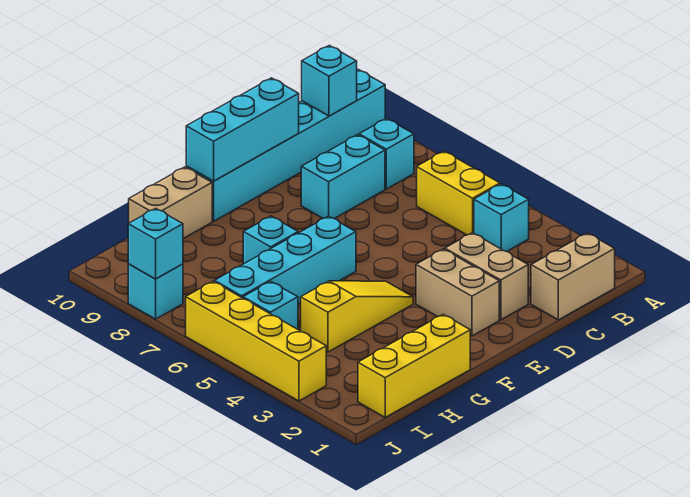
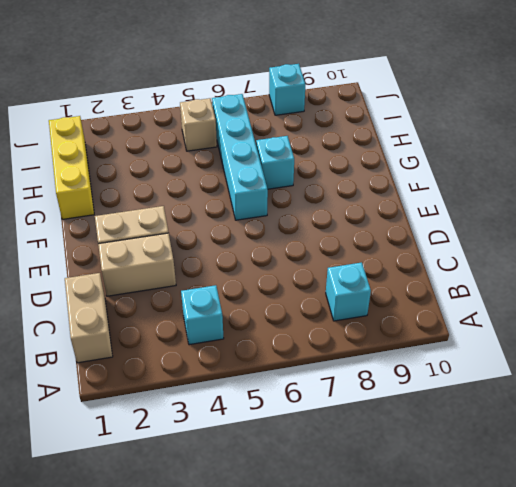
tan brick I5 level 1 -> cyan brick I5 level 1
none -> cyan brick A10:F10 level 1
none -> yellow brick B5:B6 level 1
none -> cyan brick C8:D8 level 1

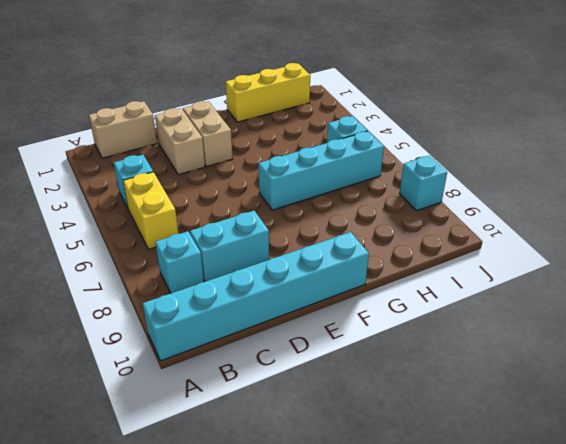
none -> yellow slope F4:H4 level 1 top H
none -> cyan brick G7 level 1
none -> tan brick G10:H10 level 1

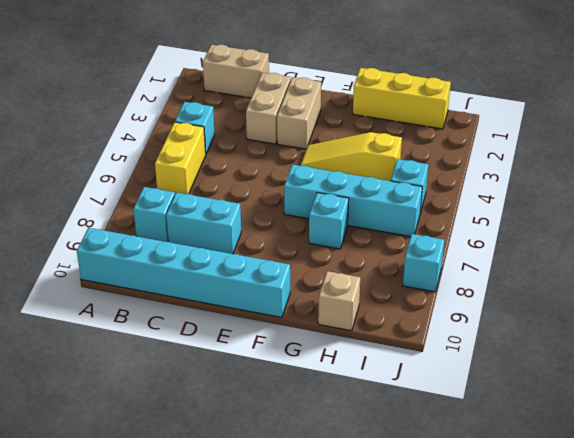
tan brick H10 level 1 -> tan brick G10:H10 level 1
none -> yellow brick J3:J6 level 1
none -> cyan brick B10 level 2
none -> cyan brick D10:F10 level 2

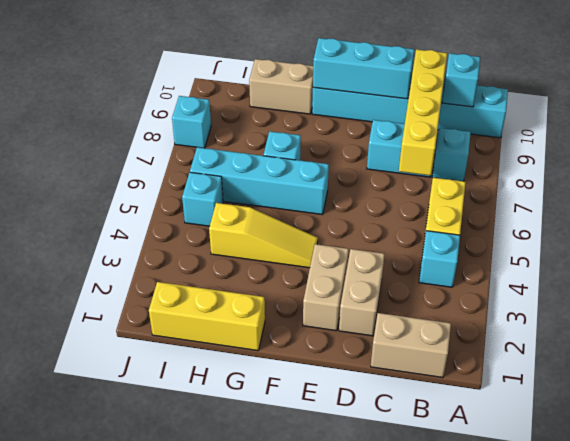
yellow brick C7:C10 level 2 -> yellow brick J3:J6 level 1
none -> cyan brick J8 level 2

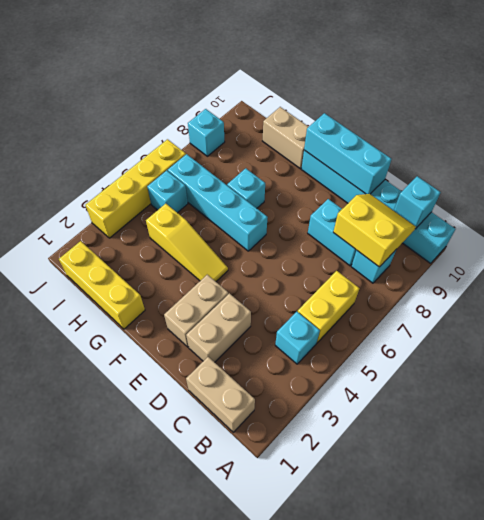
yellow slope B8:C9 level 2 top 8 -> none
none -> cyan brick J8 level 2

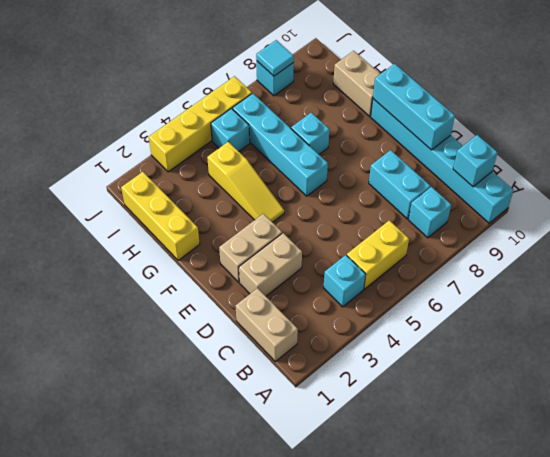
cyan tile J8 level 2 -> cyan brick J8 level 2

